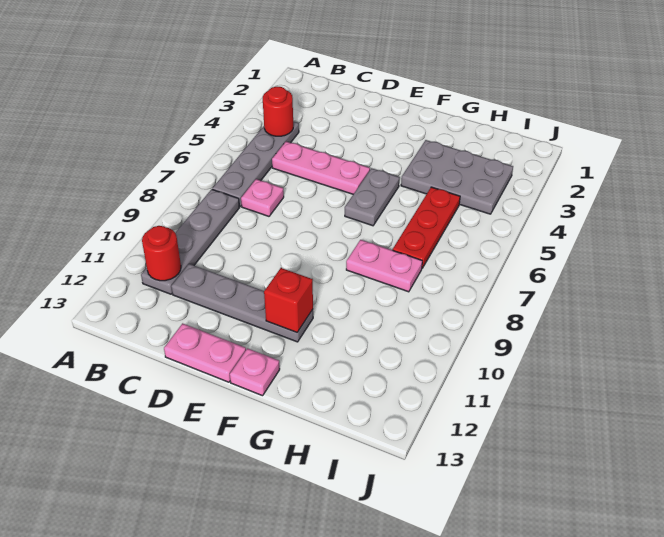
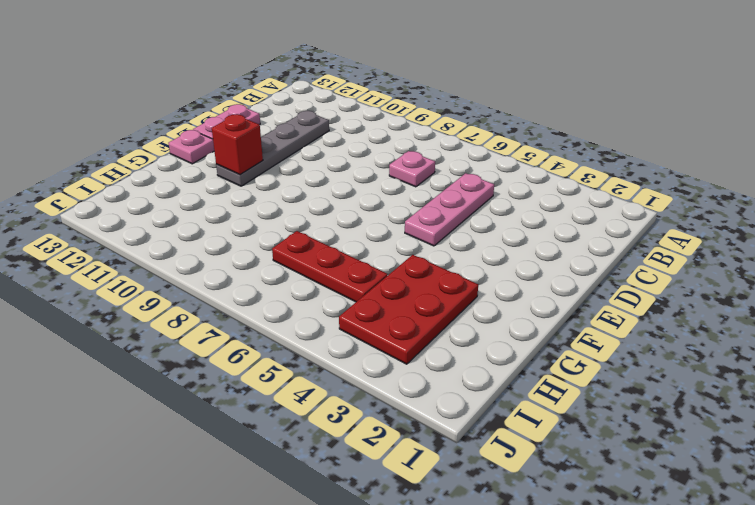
red plate G3:I4 level 1 -> grey plate G3:I4 level 1
none -> grey plate B4:B7 level 1
none -> grey plate B8:B11 level 1
none -> grey plate F5:F6 level 1

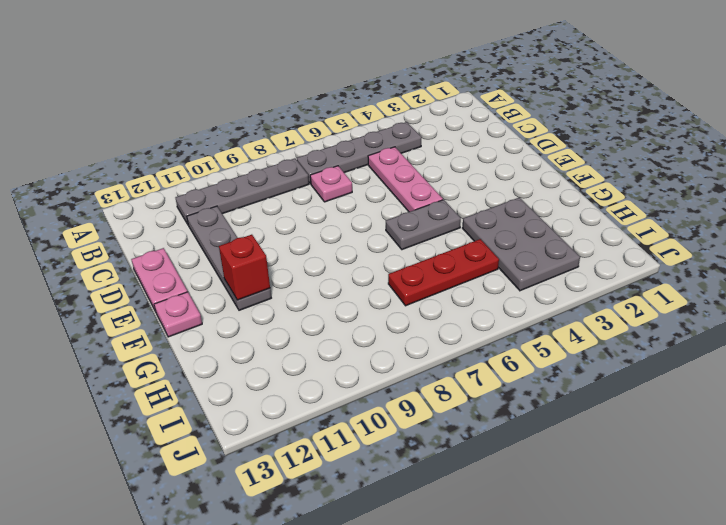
none -> pink plate G8:H8 level 1
none -> red round brick B4 level 2
none -> red round brick B11 level 2

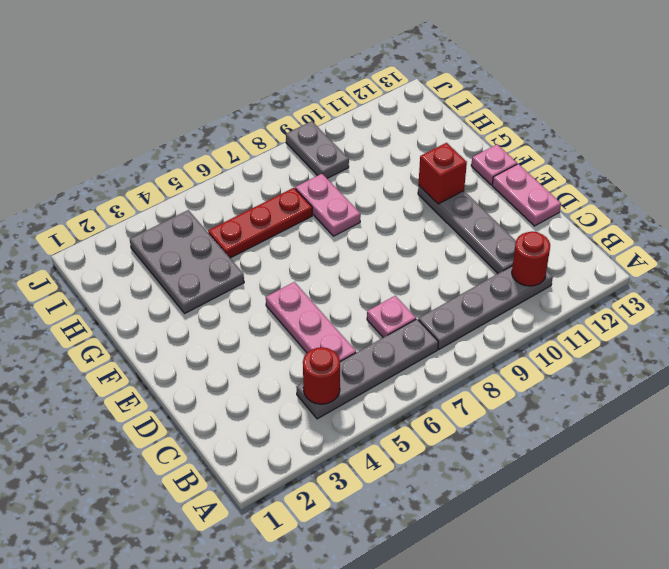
grey plate I9:J9 level 1 -> grey plate F5:F6 level 1

